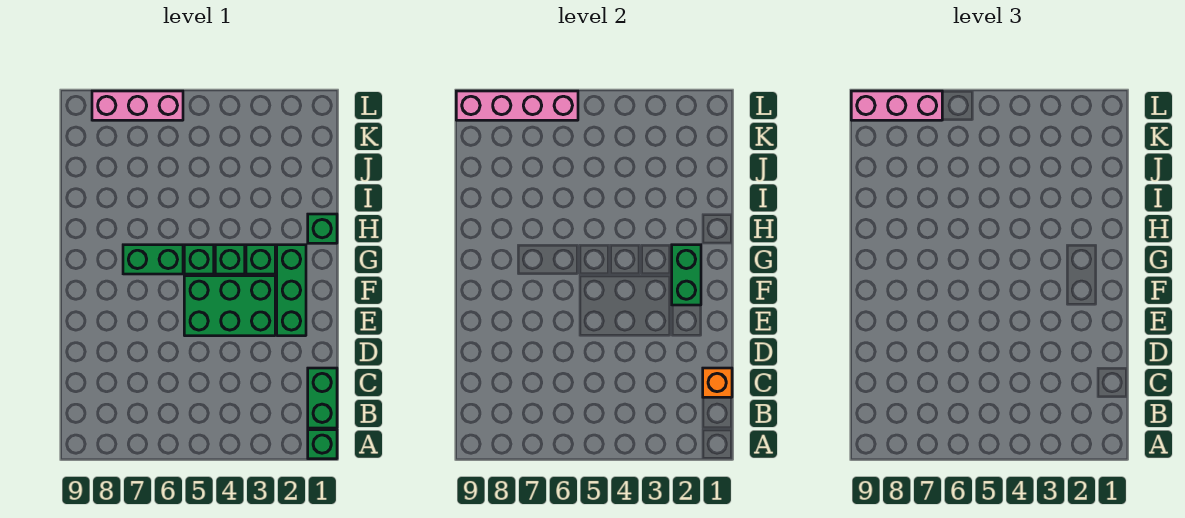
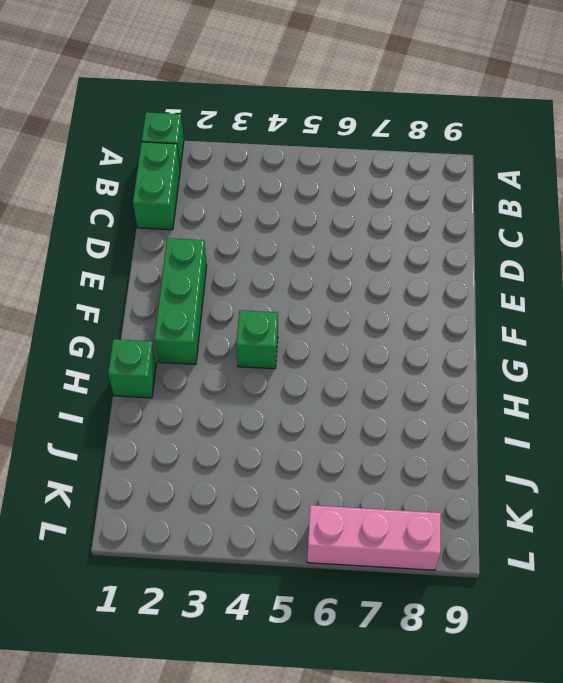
none -> green brick E3:F5 level 1
none -> green brick G3 level 1
none -> green brick G5 level 1

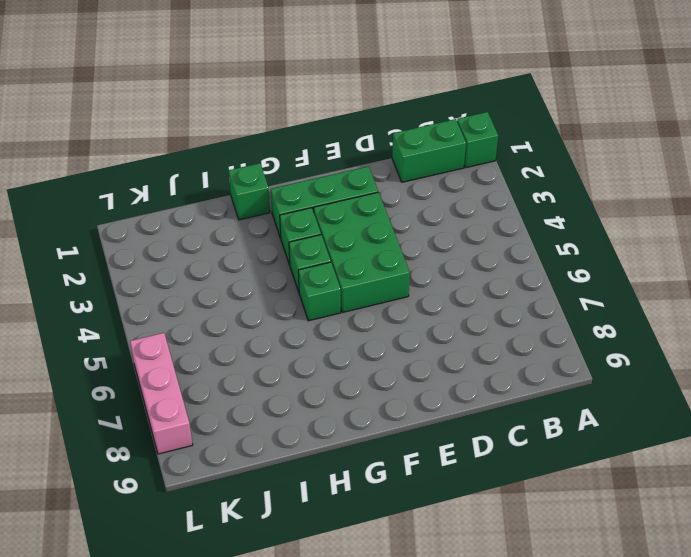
none -> green brick G6:G7 level 1
none -> orange brick C1 level 2
none -> green brick F2:G2 level 2

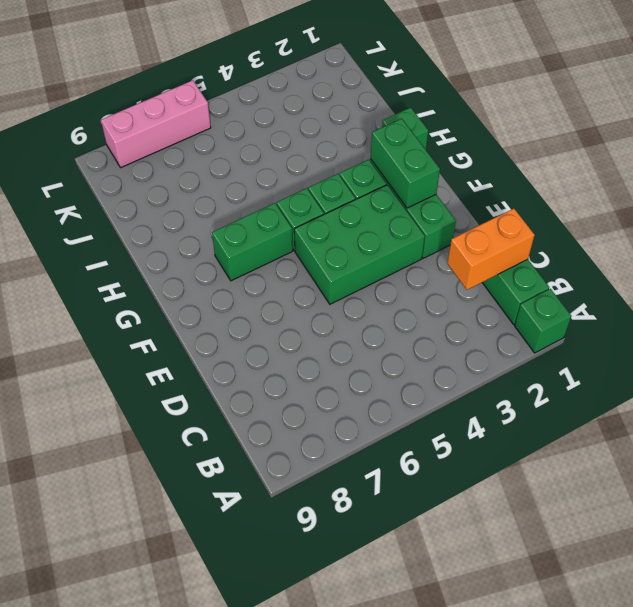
orange brick C1:C2 level 2 -> orange brick C1 level 2
none -> pink brick L6:L9 level 2
none -> pink brick L7:L9 level 3

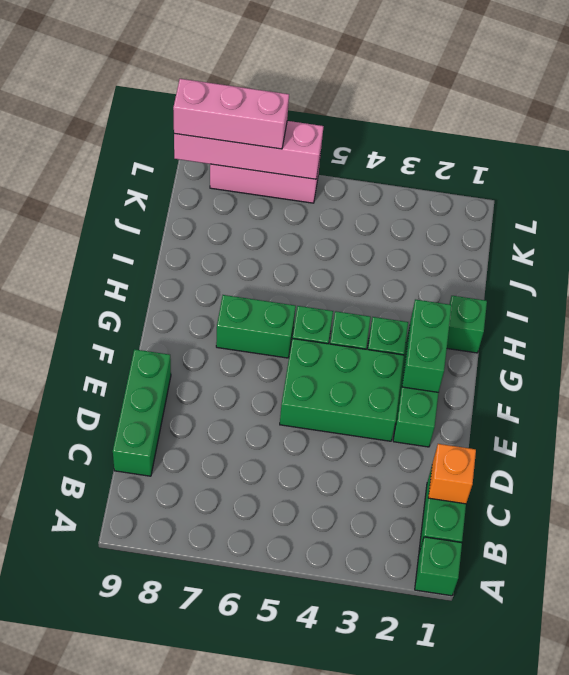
green brick C9:E9 level 1 -> none

